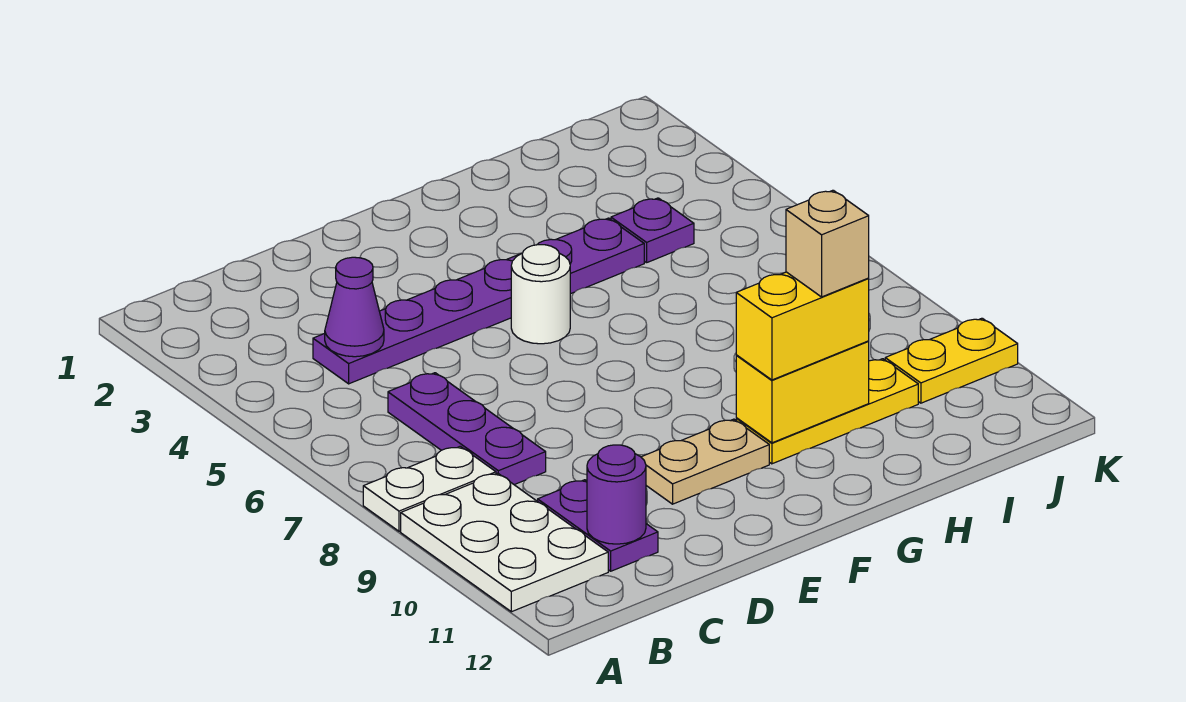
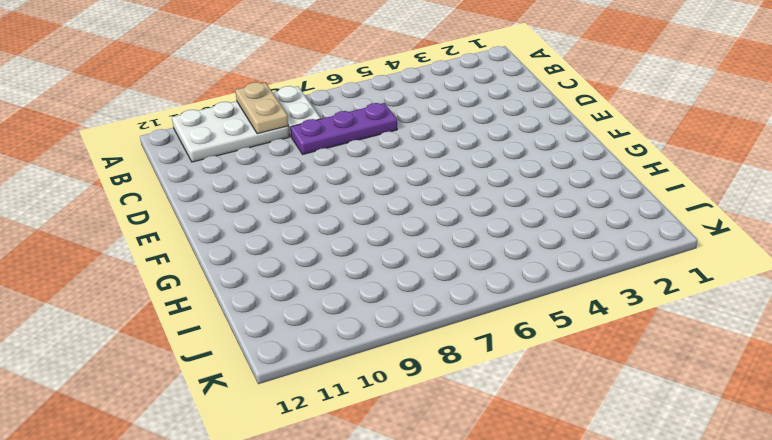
tan plate A9:B9 level 2 -> tan plate E10:F10 level 1
none -> purple plate C4:H4 level 1
none -> purple plate C10:C11 level 1
none -> white round brick F5 level 1

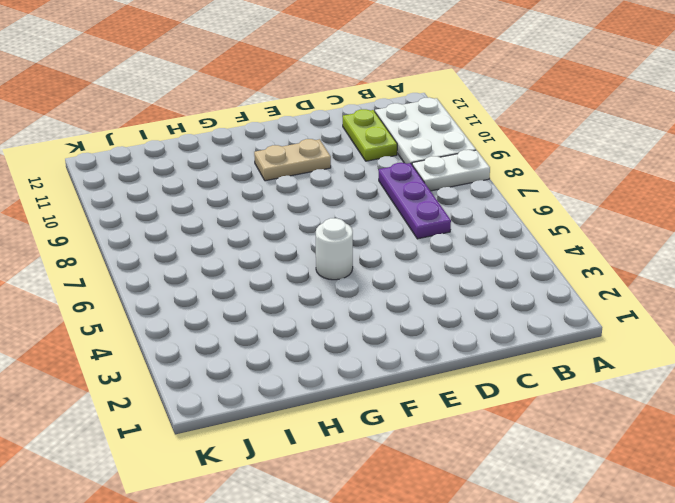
lime plate C10:C11 level 1 -> purple plate C10:C11 level 1
none -> purple plate C4:H4 level 1
none -> yellow plate G10:I10 level 1
none -> purple plate I4 level 1

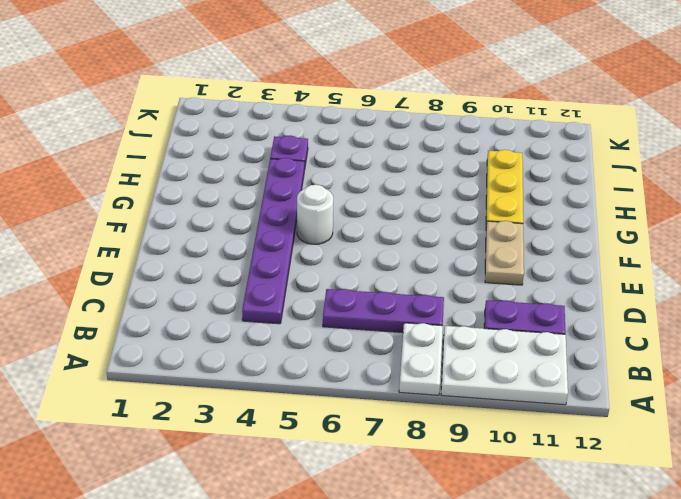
none -> yellow plate J10:K10 level 1
none -> purple cone C4 level 2
none -> purple round brick C11 level 2

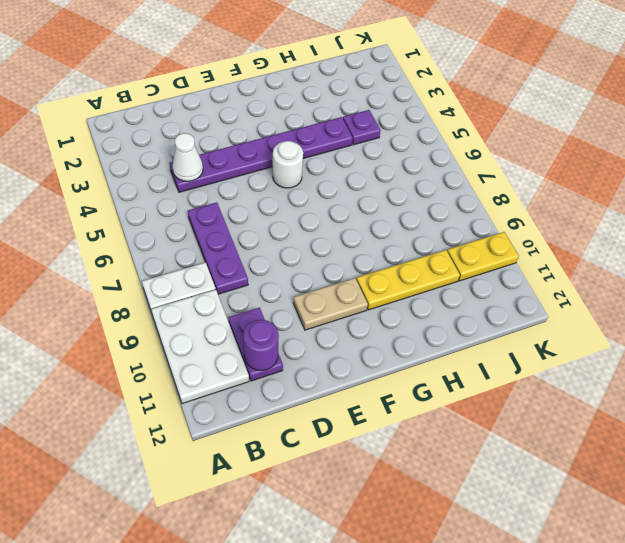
white cone C4 level 2 -> purple cone C4 level 2
none -> yellow brick G10:H10 level 2
none -> yellow brick G10:H10 level 3
none -> tan brick H10 level 4

